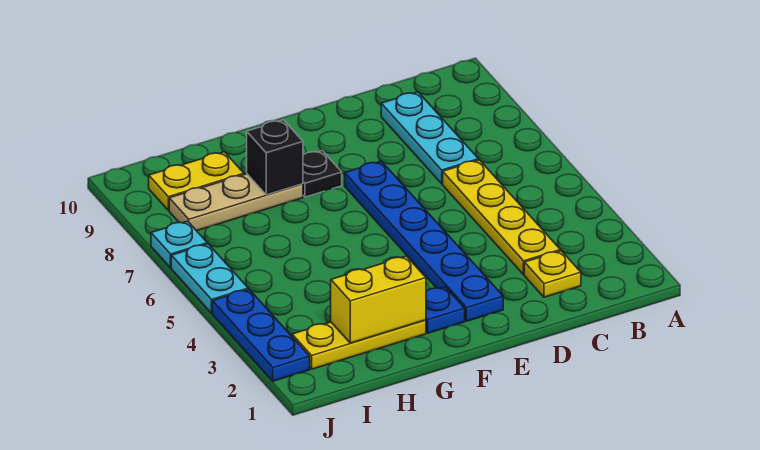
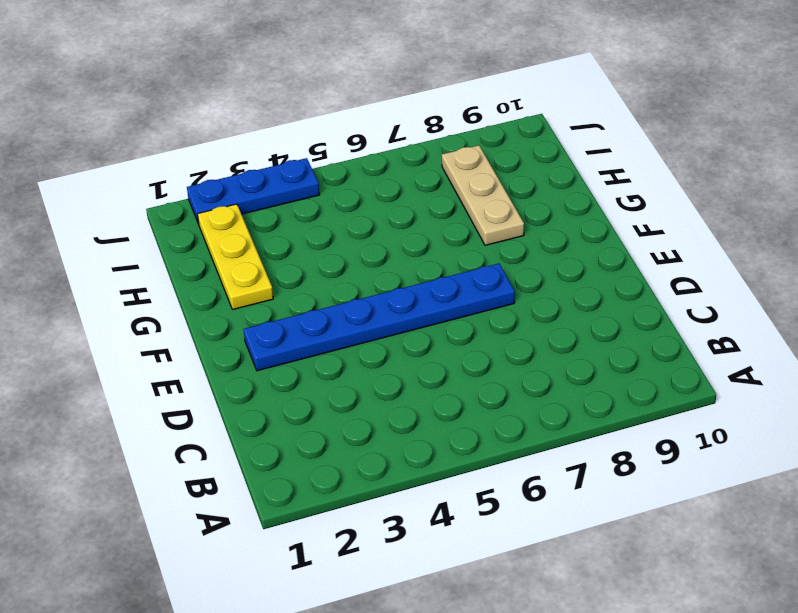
none -> yellow plate C2 level 1
none -> yellow plate C3:C6 level 1
none -> cyan plate C7:C9 level 1

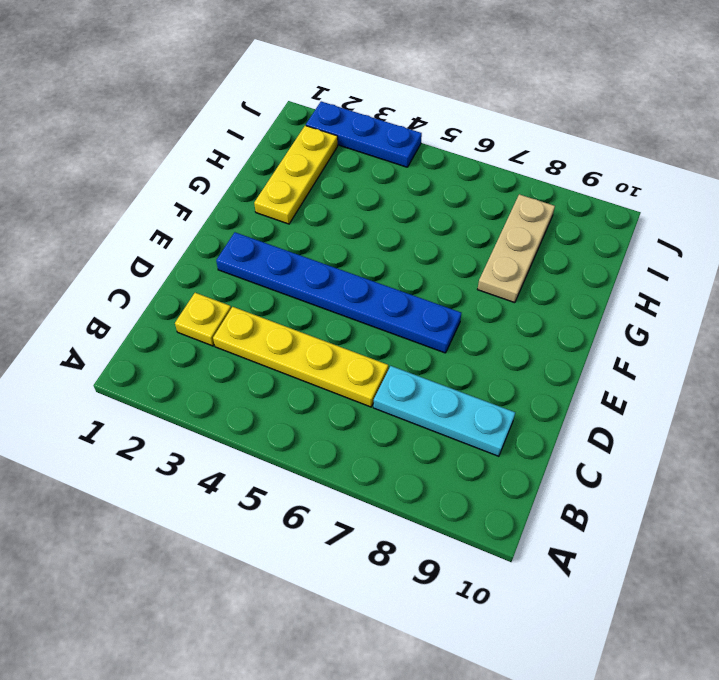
none -> blue plate F2 level 1
none -> black plate F8 level 1
none -> yellow plate H9:I9 level 1

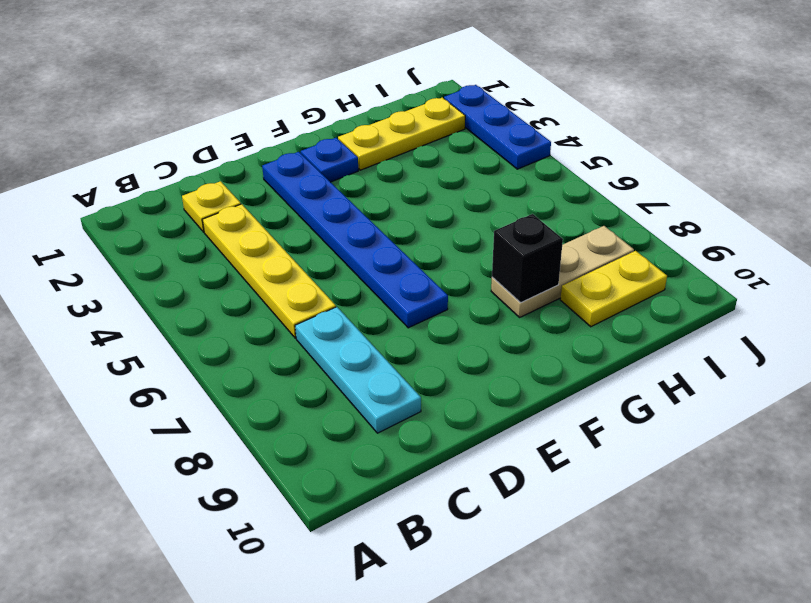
none -> black plate F8 level 1
none -> cyan plate J5:J6 level 1
none -> cyan plate J7 level 1

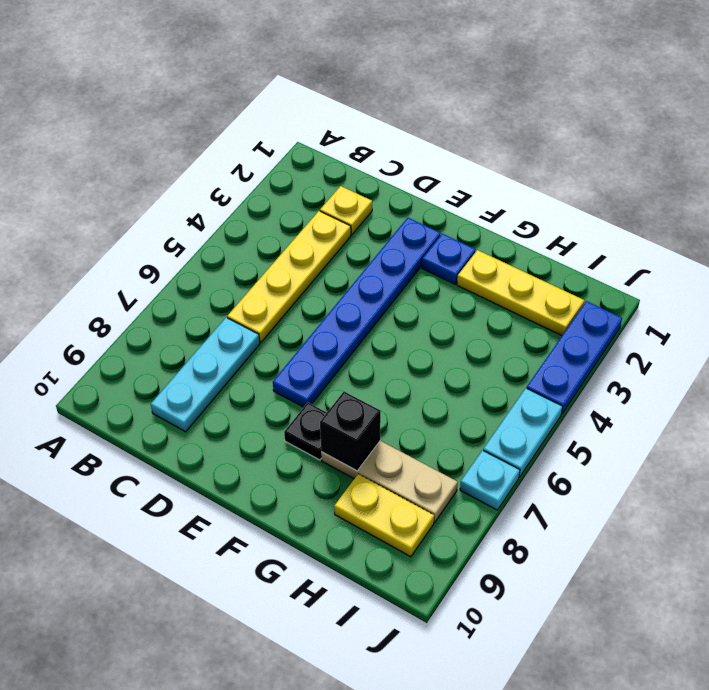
none -> yellow brick G2:H2 level 2

